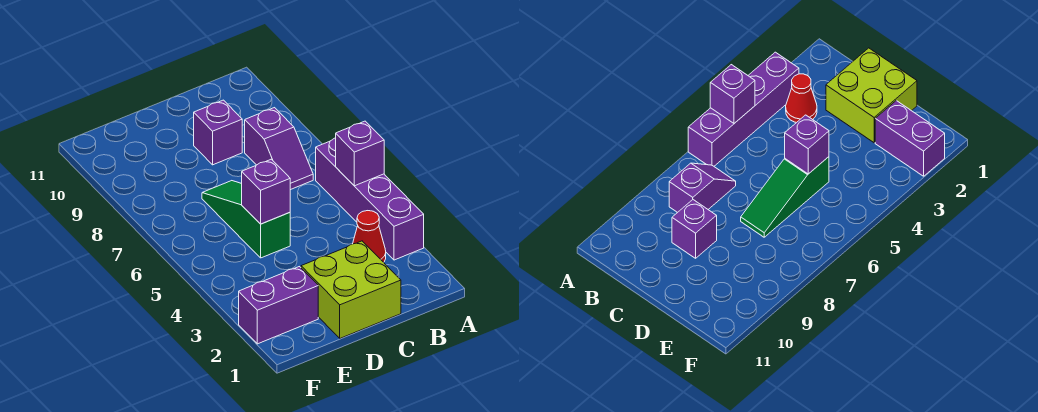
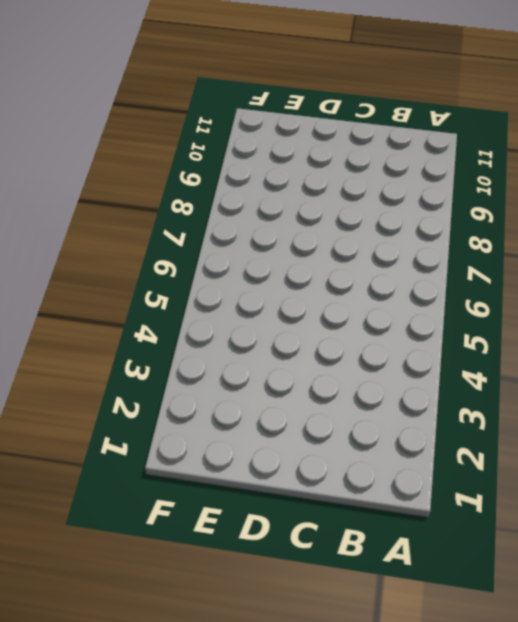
none -> purple brick A3:A6 level 1
none -> red cone B3 level 1

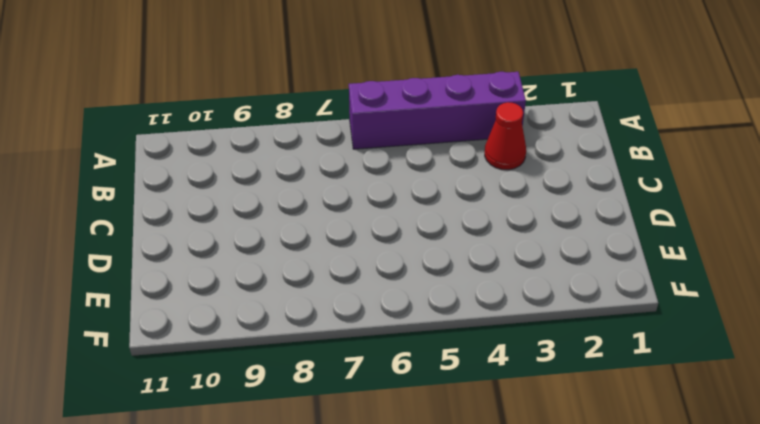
none -> purple slope B7:B8 level 1 top 8
none -> lime brick C1:D2 level 1

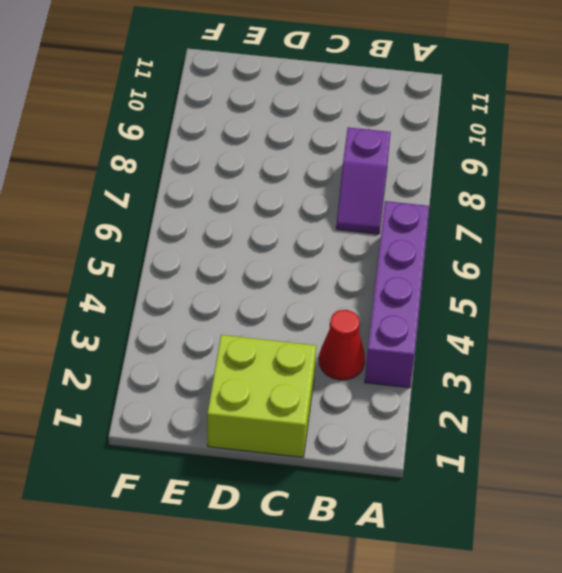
none -> purple brick C9 level 1
none -> green slope D5:D7 level 1 top 5

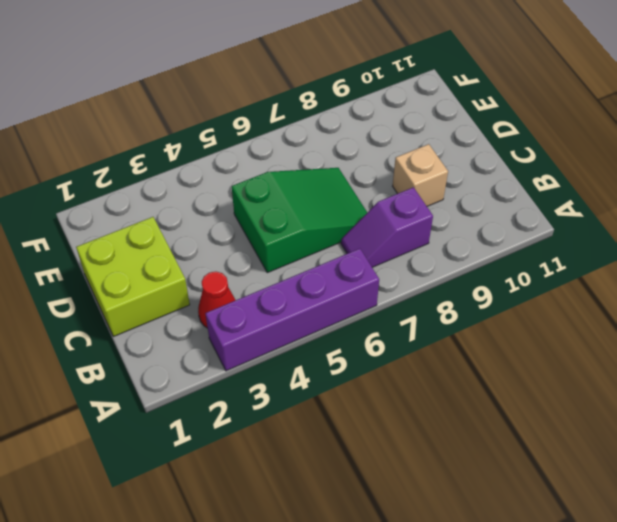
green slope C5:D7 level 1 top 5 -> green slope D5:D7 level 1 top 5
tan brick C9 level 1 -> purple brick C9 level 1
none -> purple brick E2:F2 level 1
none -> purple brick A5 level 2

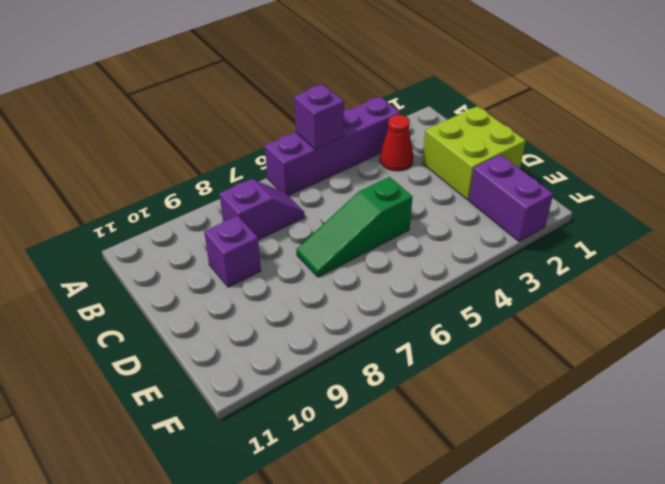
none -> purple brick D5 level 2

